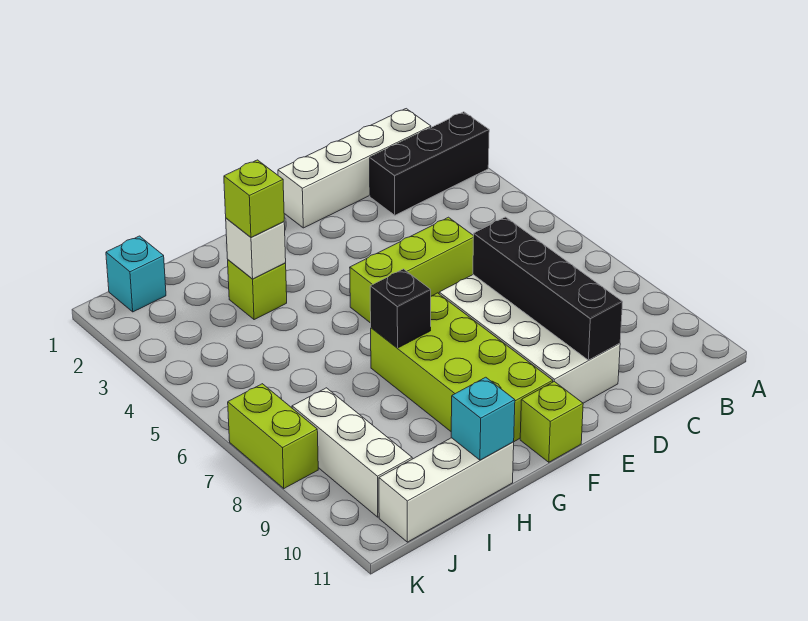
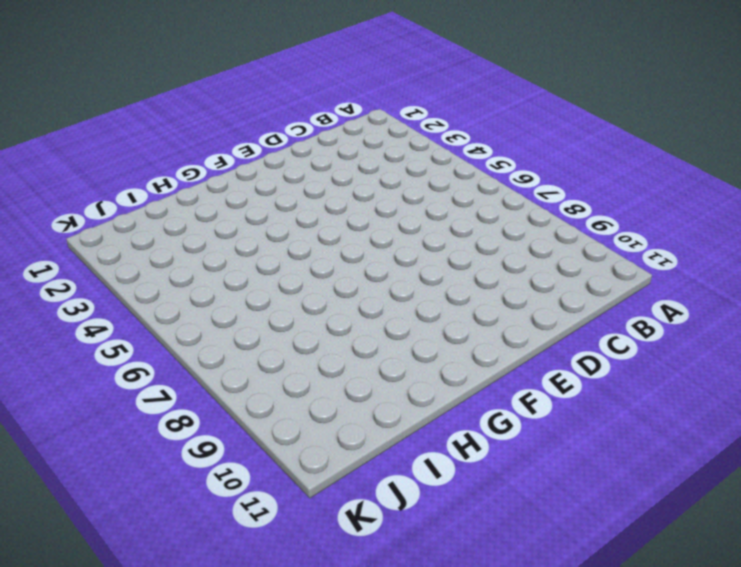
none -> black brick A2:C2 level 1
none -> white brick B1:E1 level 1
none -> lime brick D5:F5 level 1

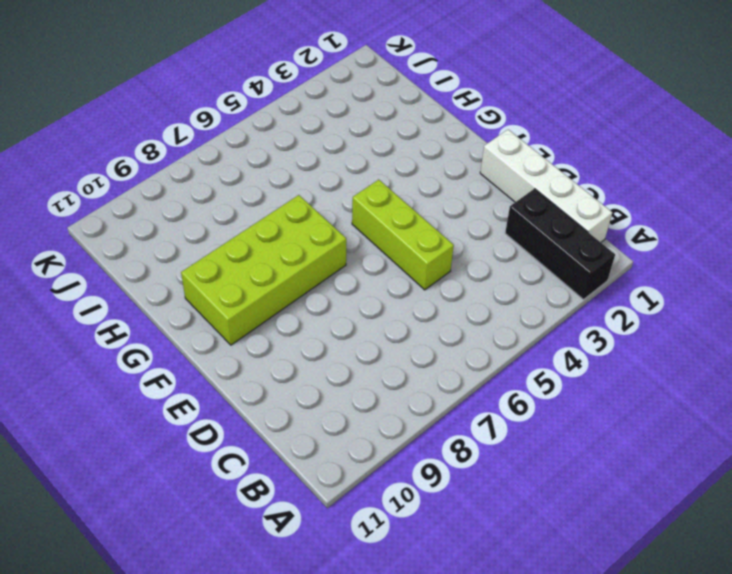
none -> white brick D7:E10 level 1
none -> lime brick F11 level 1
none -> lime brick H3 level 1

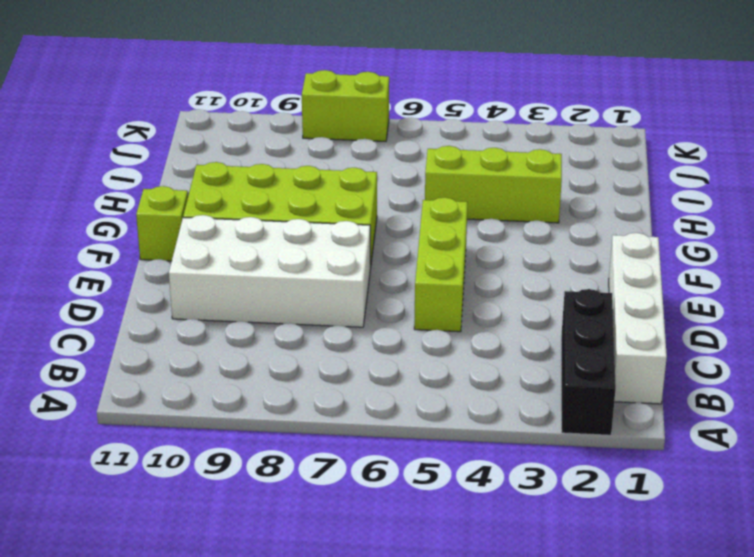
lime brick H3:H5 level 1 -> lime brick H3 level 1
none -> white brick H11:J11 level 1
none -> cyan brick J1 level 1
none -> white brick J8:J10 level 1

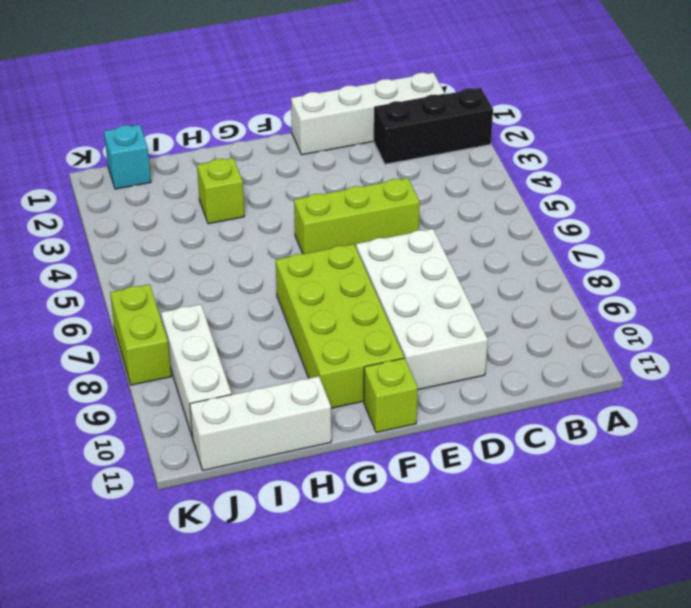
none -> black brick D7:D10 level 2
none -> black brick G7 level 2
none -> white brick H3 level 2

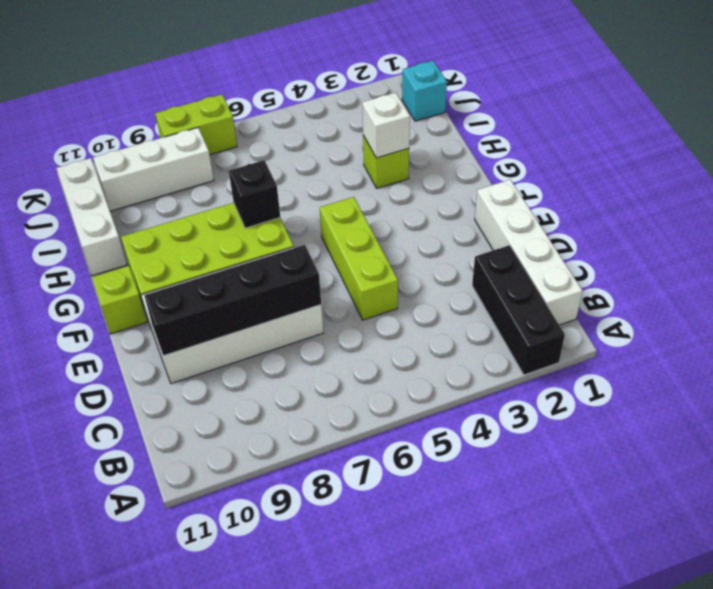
none -> cyan brick H11 level 2
none -> lime brick H3 level 3

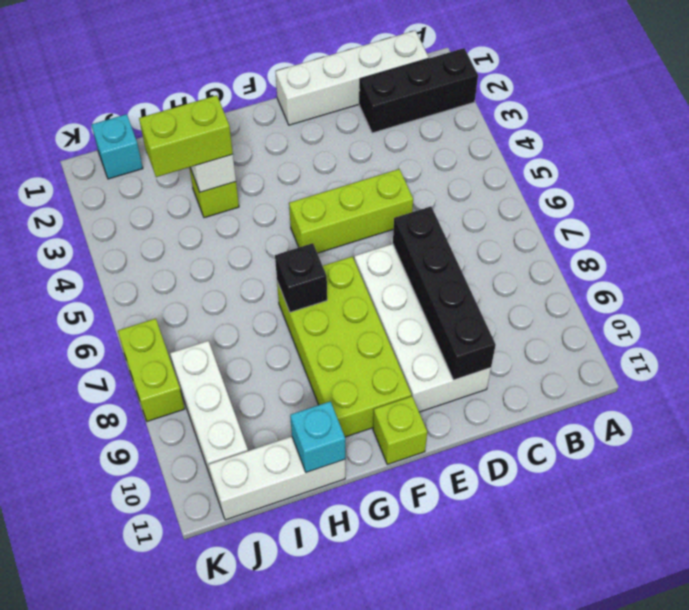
lime brick H3:I3 level 3 -> lime brick H3 level 3

